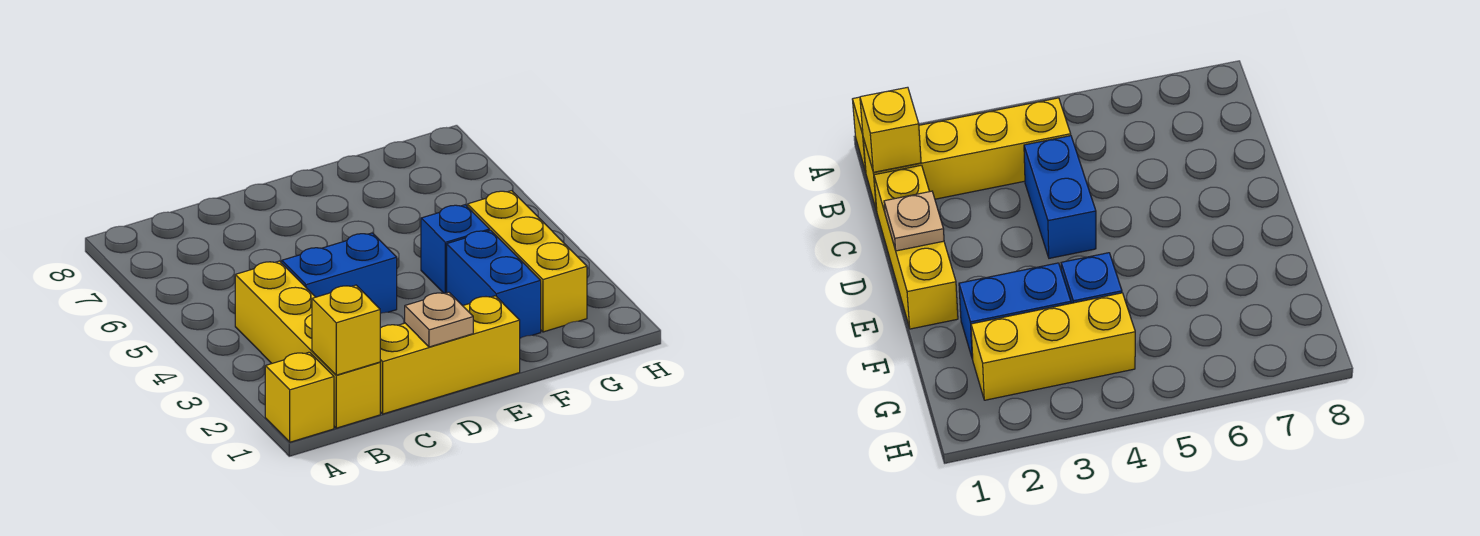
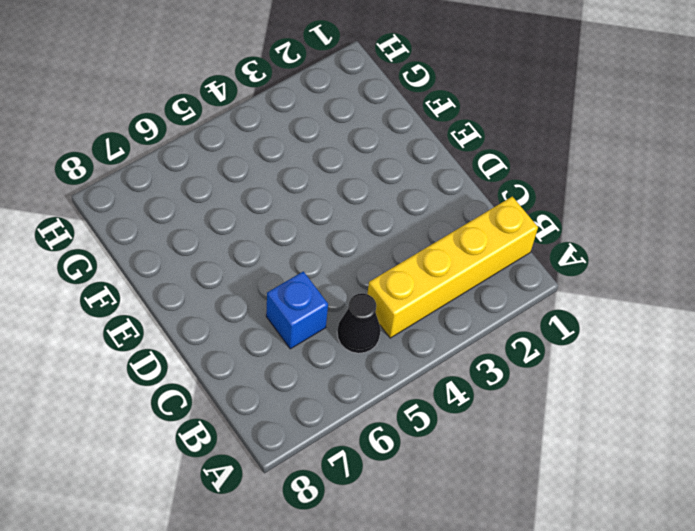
black cone B5 level 1 -> none
blue brick C6 level 1 -> blue brick F4 level 1
none -> yellow brick A1 level 1
none -> yellow brick C1:E1 level 1

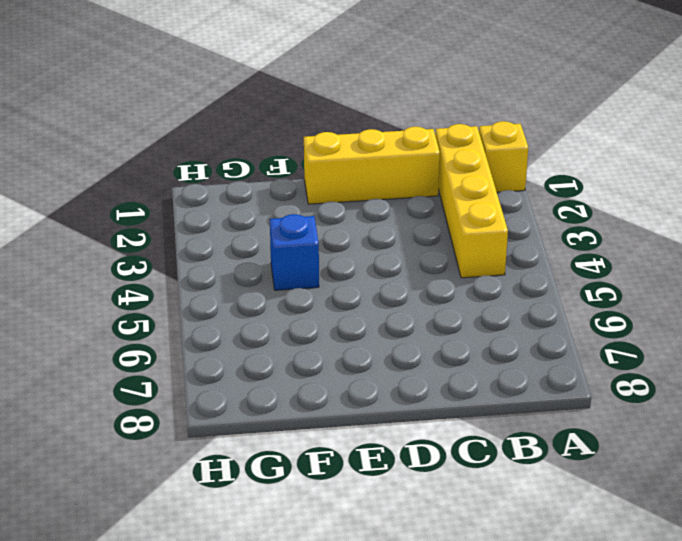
none -> blue brick C4:D4 level 1
none -> blue brick F2:F3 level 1

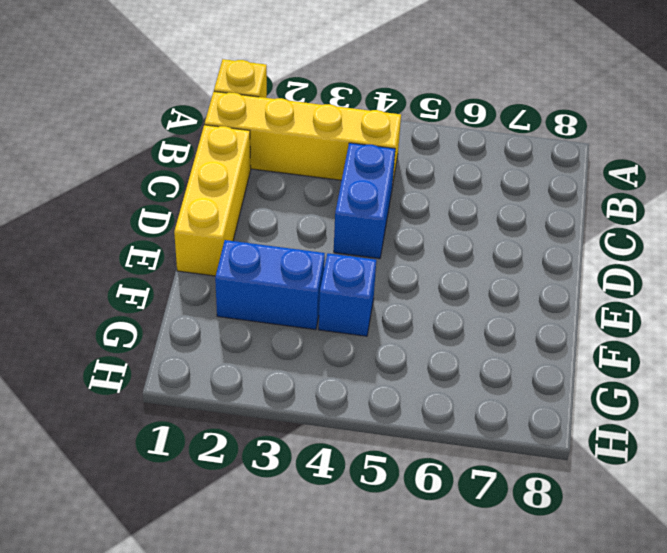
none -> yellow brick G2:G4 level 1
none -> yellow brick B1 level 2

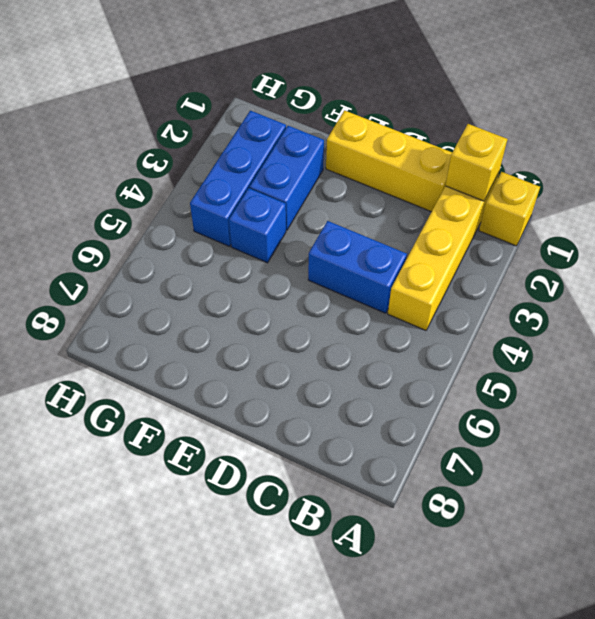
blue brick G2:G4 level 1 -> yellow brick G2:G4 level 1
none -> tan plate D1 level 2

